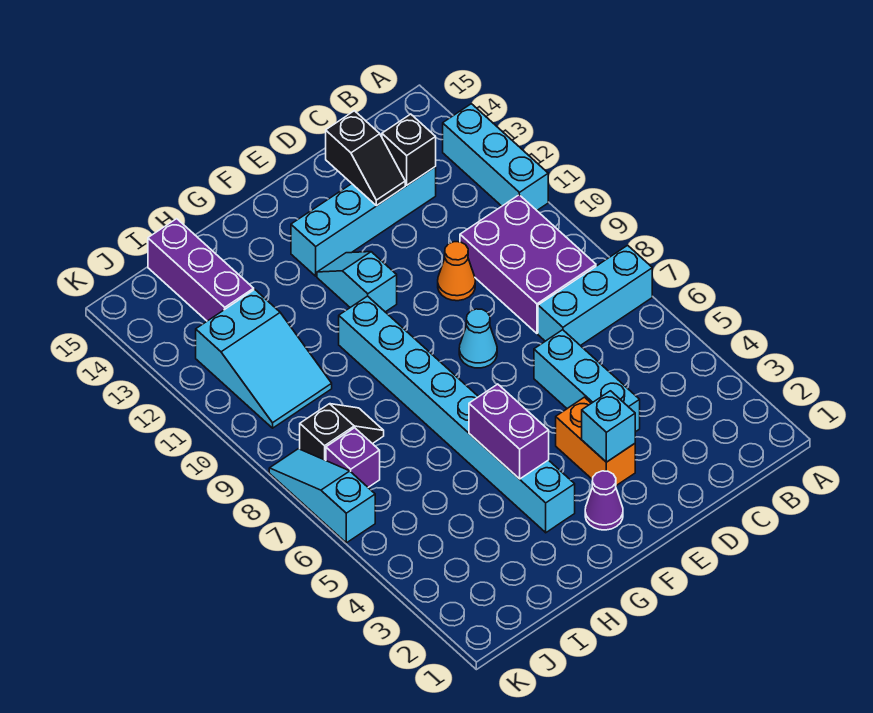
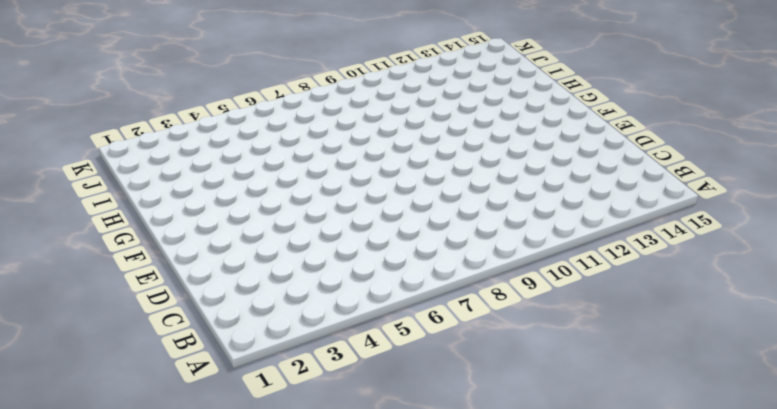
none -> cyan brick A7:C7 level 1
none -> cyan brick A11:A13 level 1
none -> purple brick B8:C10 level 1

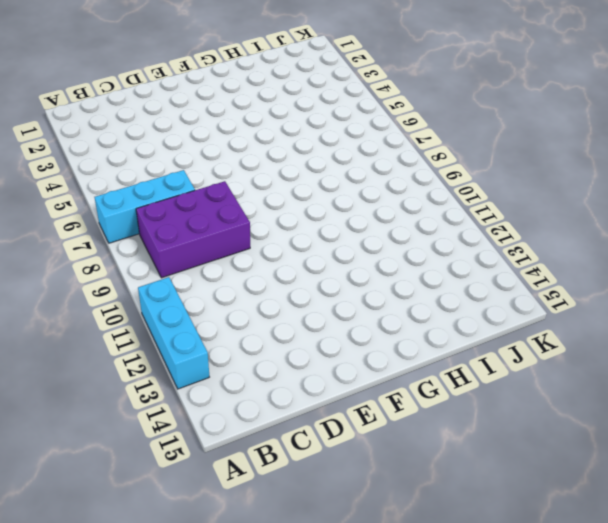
purple brick B8:D9 level 1 -> purple brick B8:C10 level 1
none -> cyan brick C13:F13 level 1
none -> cyan brick D4:D6 level 1
none -> orange cone D10 level 1

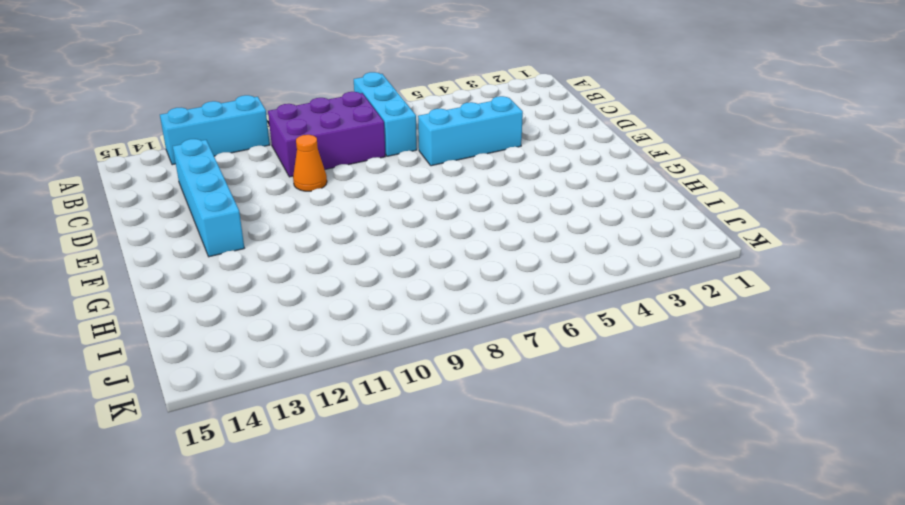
none -> orange brick E3:E4 level 1
none -> cyan cone E8 level 1
none -> purple cone F2 level 1

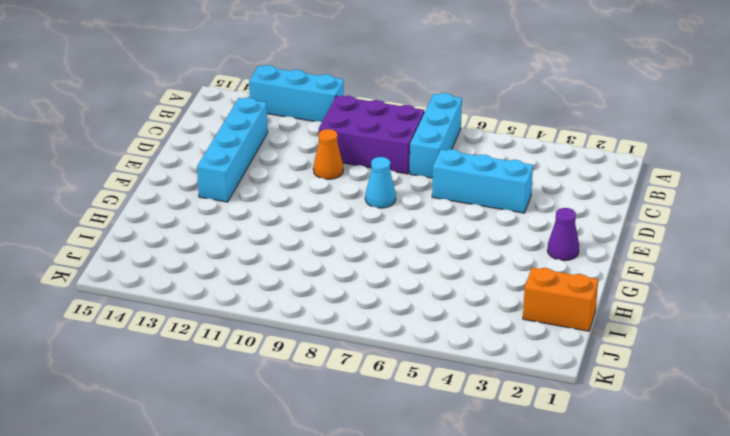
orange brick I1:I2 level 1 -> orange brick E3:E4 level 1
none -> cyan slope F11:F12 level 1 top 11
none -> cyan brick G3:G10 level 1
none -> black slope I8:J8 level 1 top J

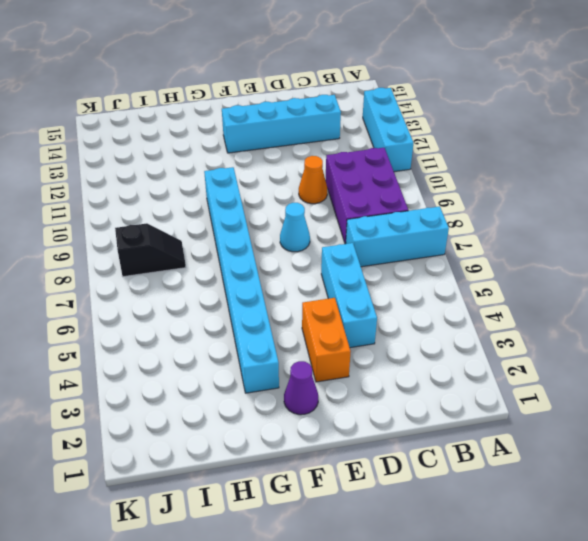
none -> cyan slope F11:F12 level 1 top 11
none -> cyan slope I10:J12 level 1 top 12
none -> purple brick I13:I15 level 1

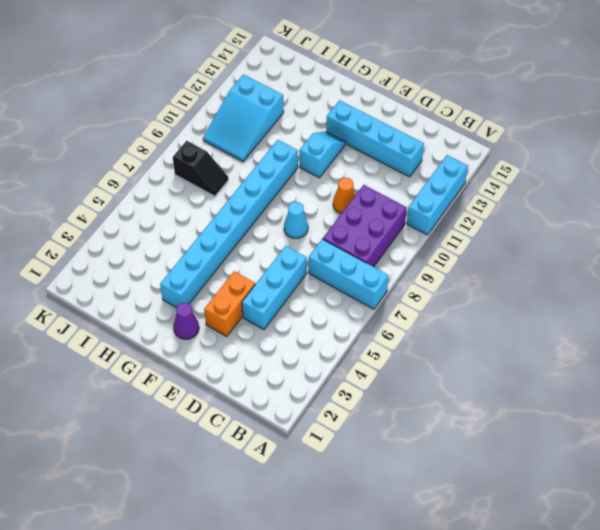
none -> purple brick I13:I15 level 1
none -> purple brick J7 level 1
none -> cyan slope K6:K8 level 1 top 6

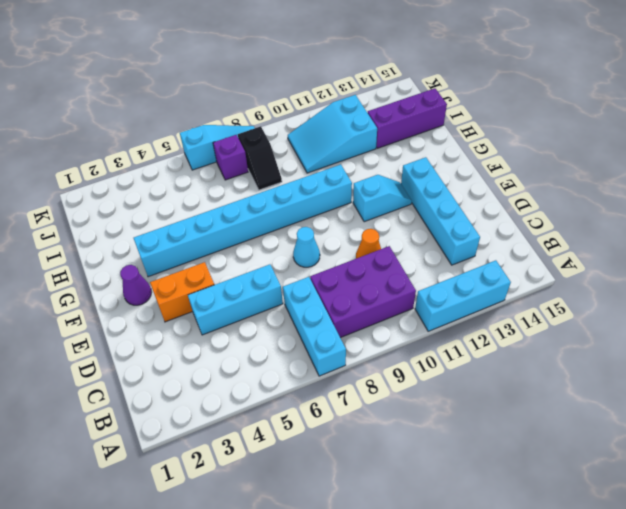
none -> black brick C13 level 2
none -> black slope D13:D14 level 2 top 14
none -> cyan brick E3 level 2

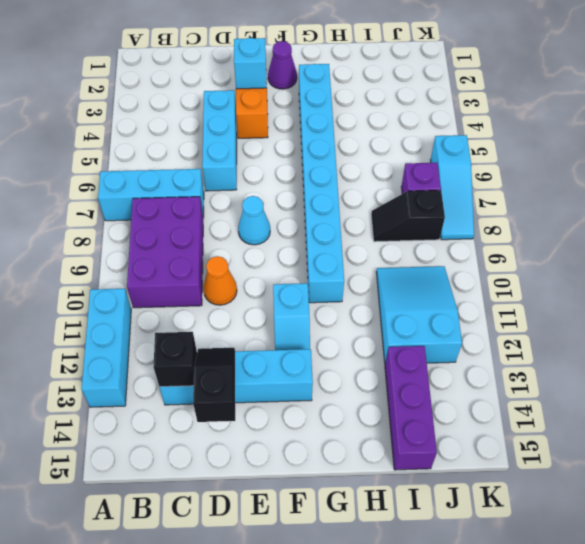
none -> purple brick G4:G5 level 2

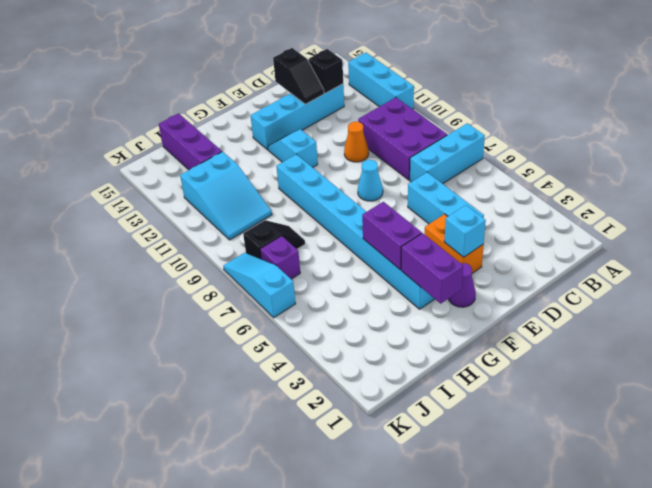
purple brick G2:G3 level 2 -> none

